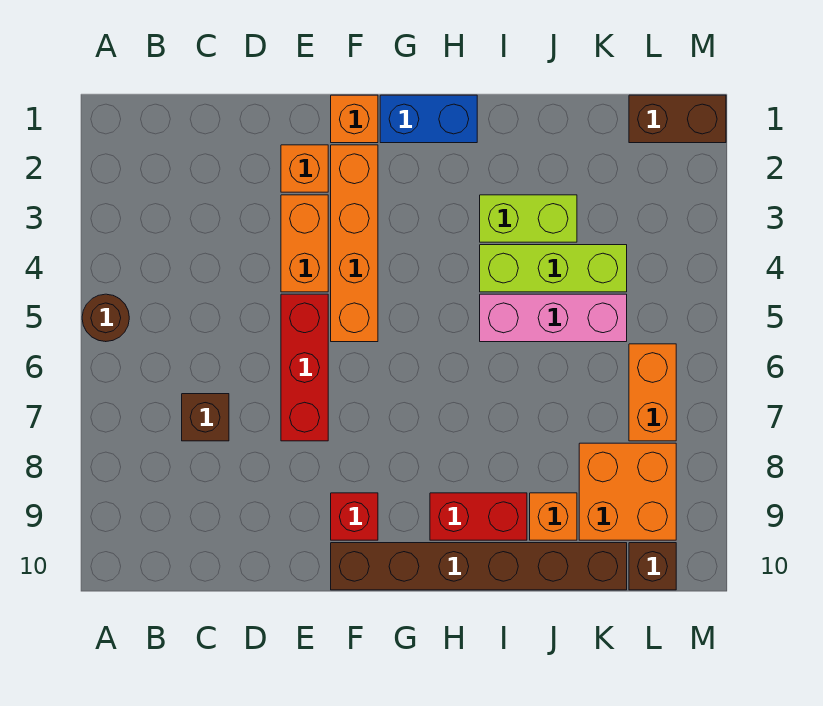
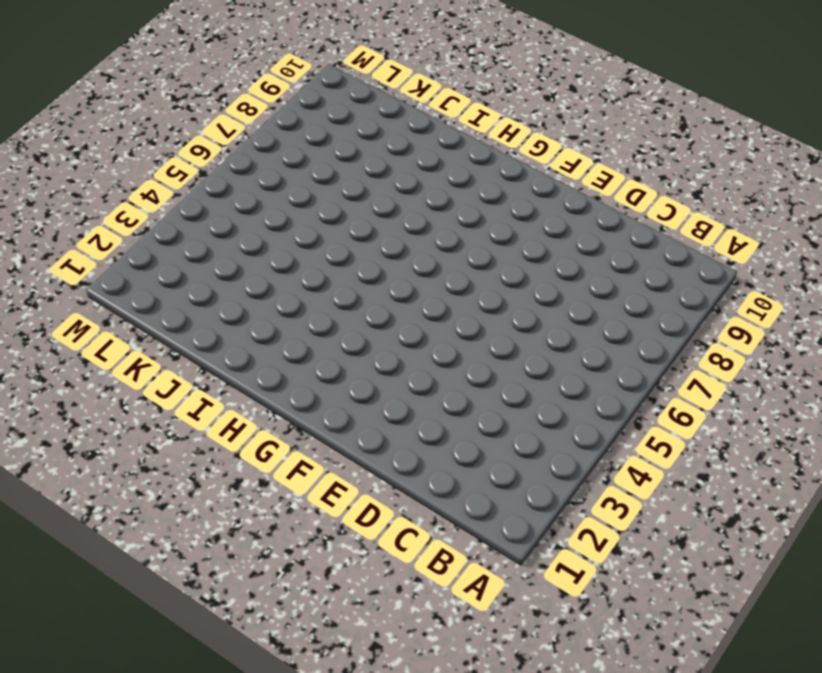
none -> brown round brick A5 level 1
none -> brown brick C7 level 1
none -> orange brick E2 level 1

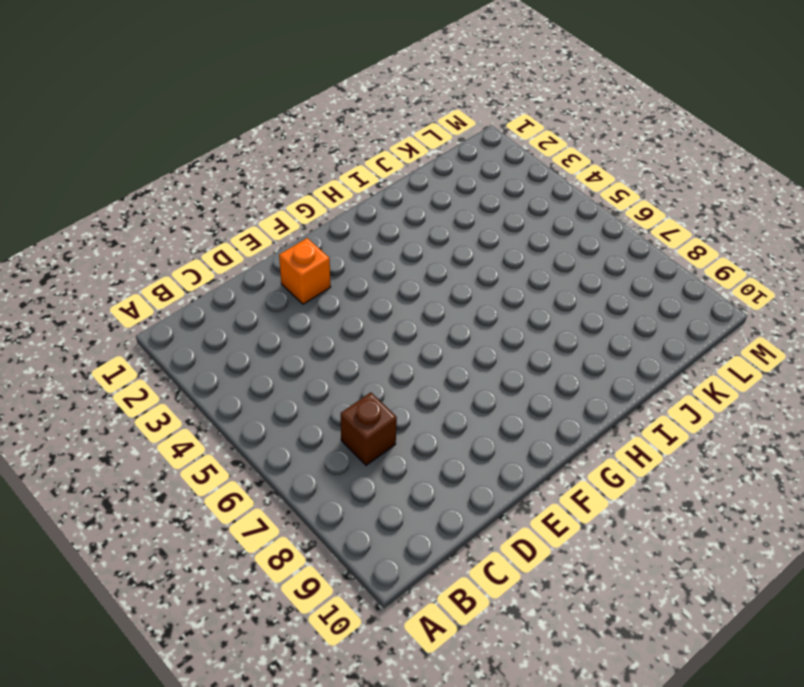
none -> brown round brick A5 level 1
none -> orange brick E3:E4 level 1
none -> red brick E5:E7 level 1

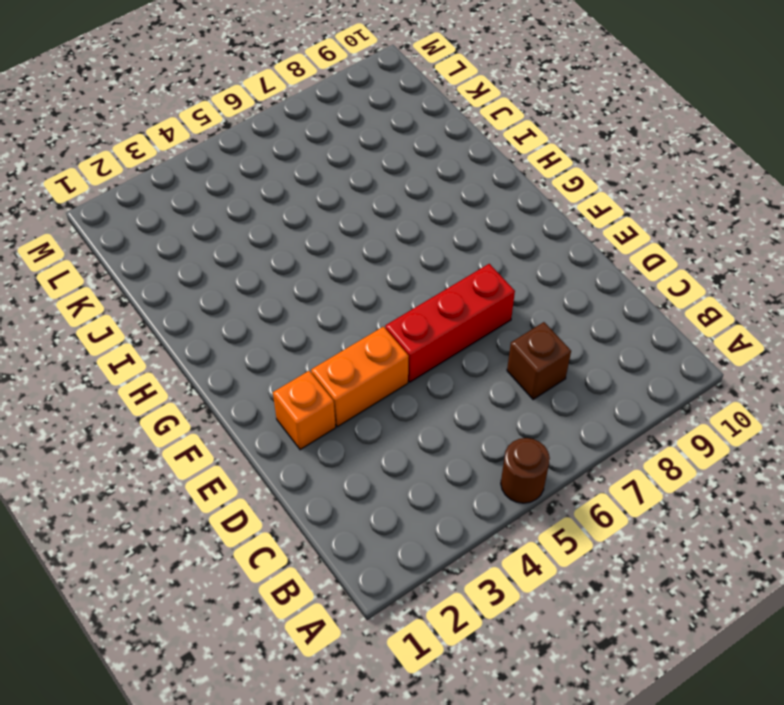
none -> orange brick F1 level 1
none -> orange brick F2:F5 level 1
none -> red brick F9 level 1

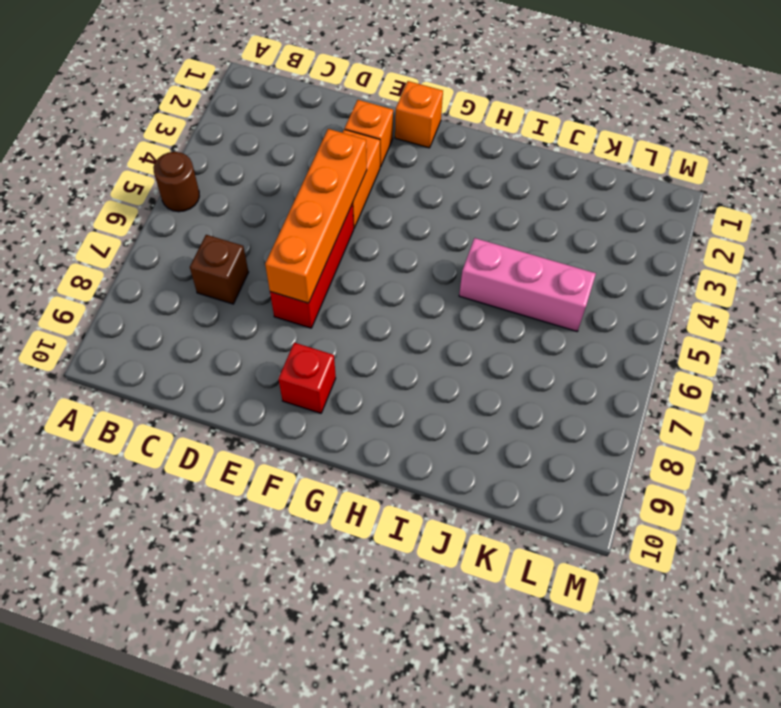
orange brick E4:E7 level 2 -> orange brick F2:F5 level 1
none -> brown brick F10:K10 level 1
none -> blue brick G1:H1 level 1
none -> red brick H9:I9 level 1

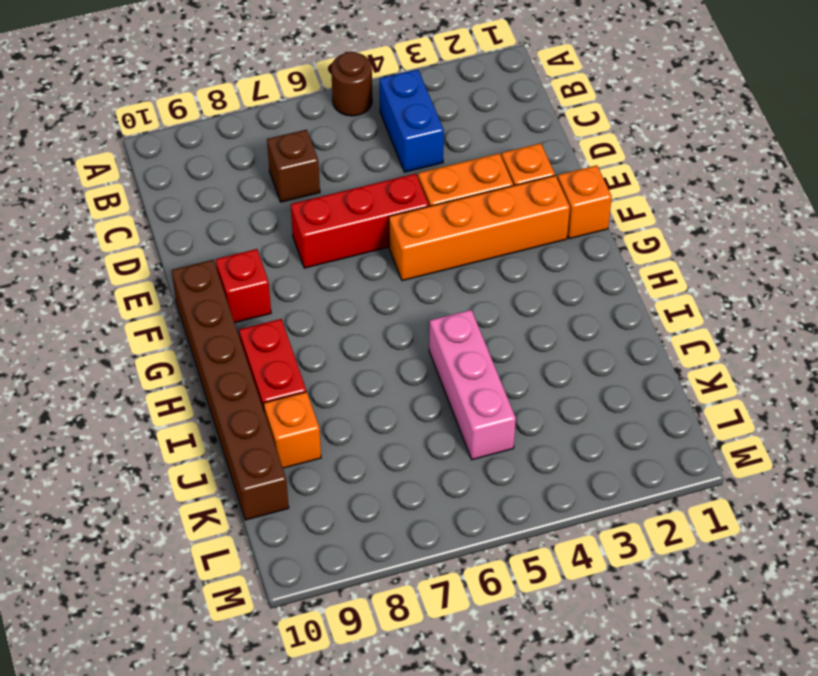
blue brick B4:C4 level 1 -> blue brick G1:H1 level 1
none -> lime brick I3:J3 level 1
none -> lime brick I4:K4 level 1
none -> orange brick K8:L9 level 1

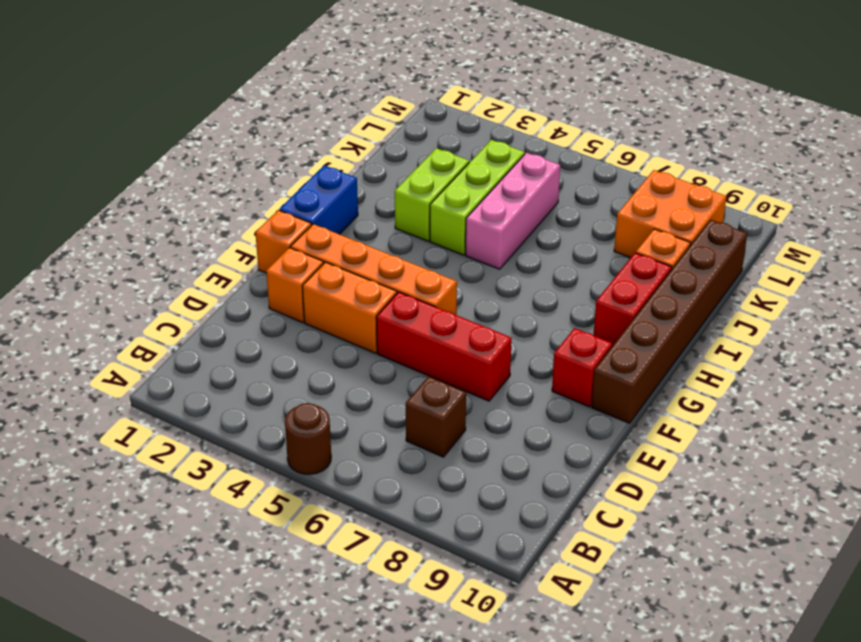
none -> brown brick L1:M1 level 1
none -> orange brick L6:L7 level 1
none -> brown brick L10 level 1

